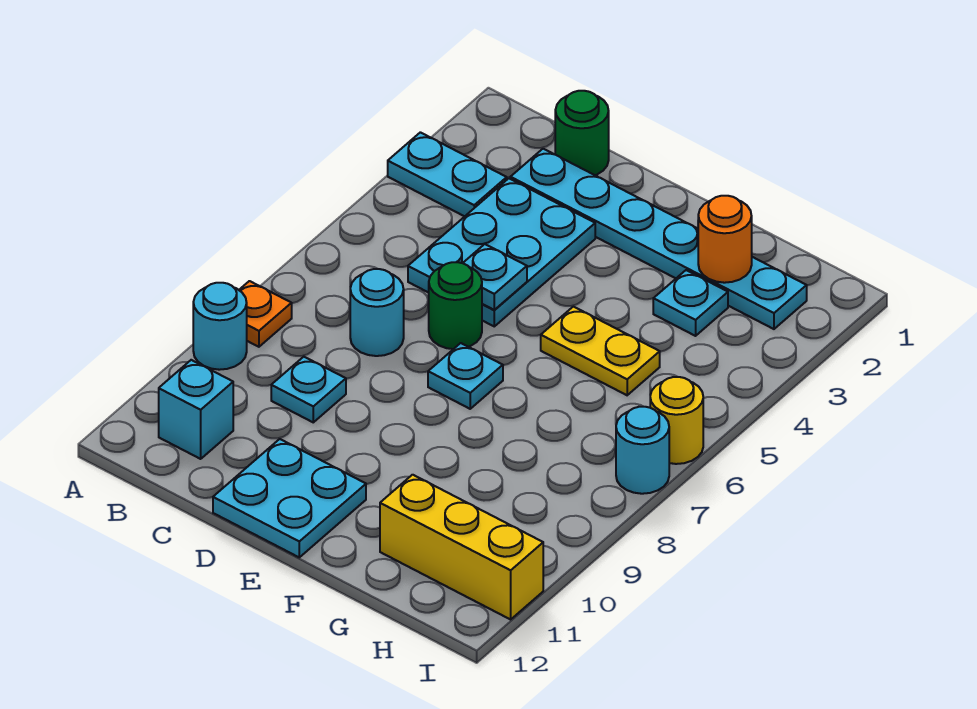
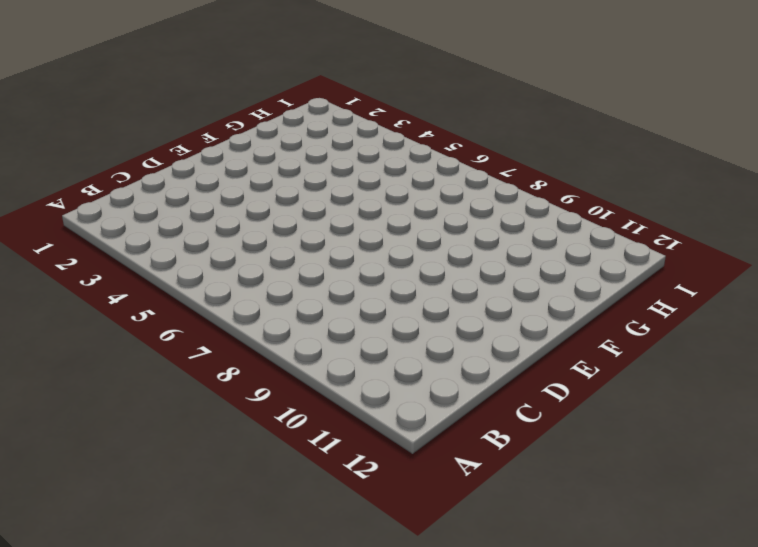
none -> cyan plate A3:B3 level 1
none -> orange plate A8 level 1
none -> cyan round brick A9 level 1

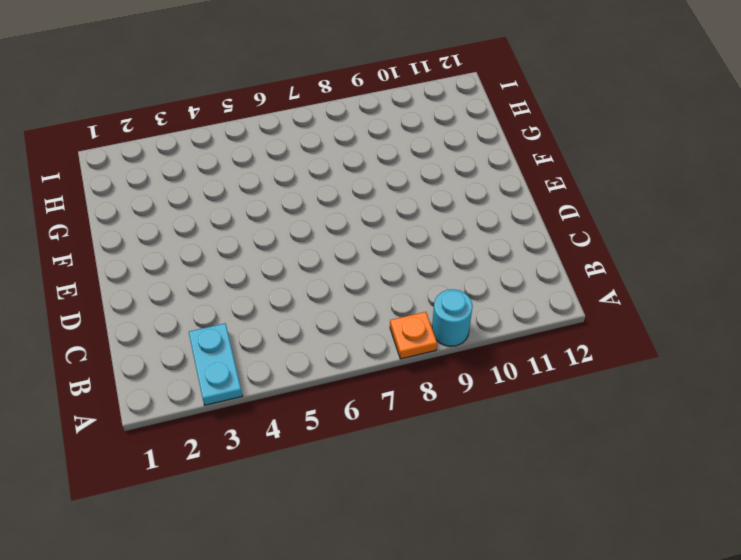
none -> cyan brick B11 level 1
none -> green round brick C1 level 1
none -> cyan plate C2:H2 level 1

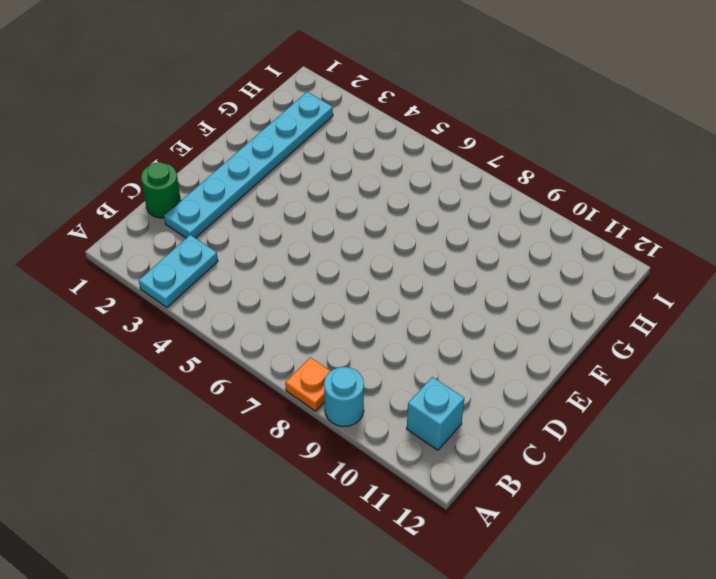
none -> cyan plate C3:D5 level 1
none -> cyan round brick C7 level 1
none -> cyan plate C9 level 1

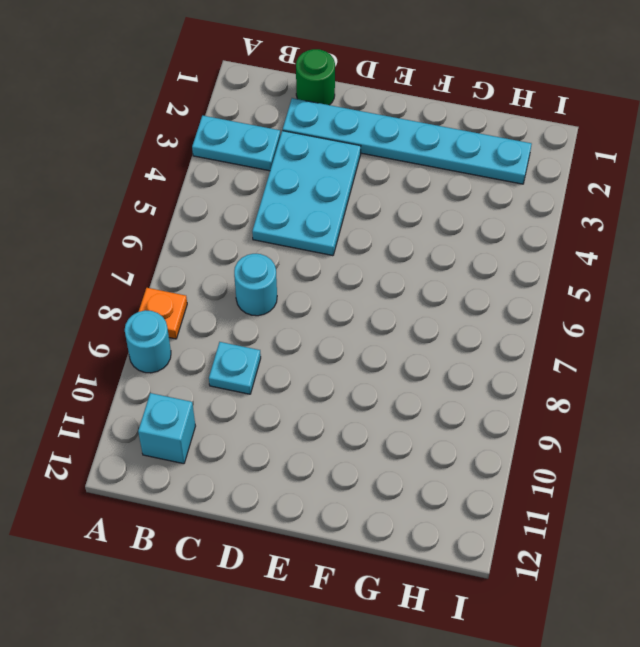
none -> green round brick D6 level 1
none -> cyan plate D11:E12 level 1
none -> cyan plate E7 level 1

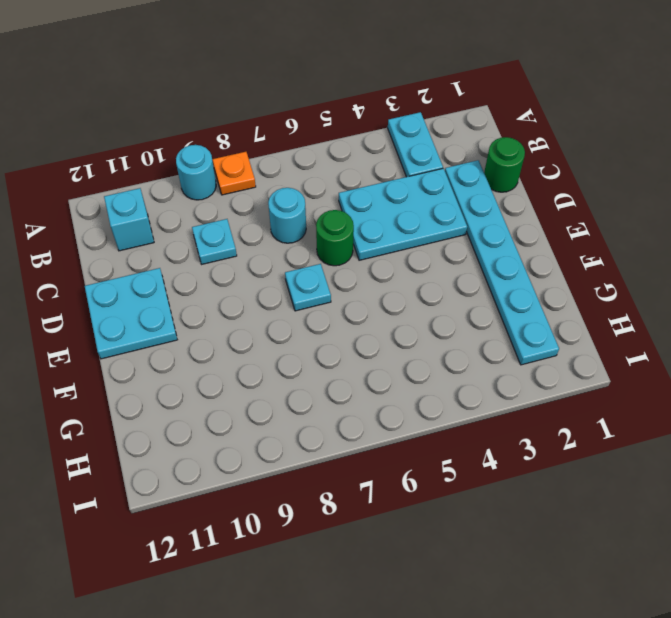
none -> yellow plate F5:G5 level 1
none -> cyan plate G3 level 1
none -> yellow brick G11:I11 level 1

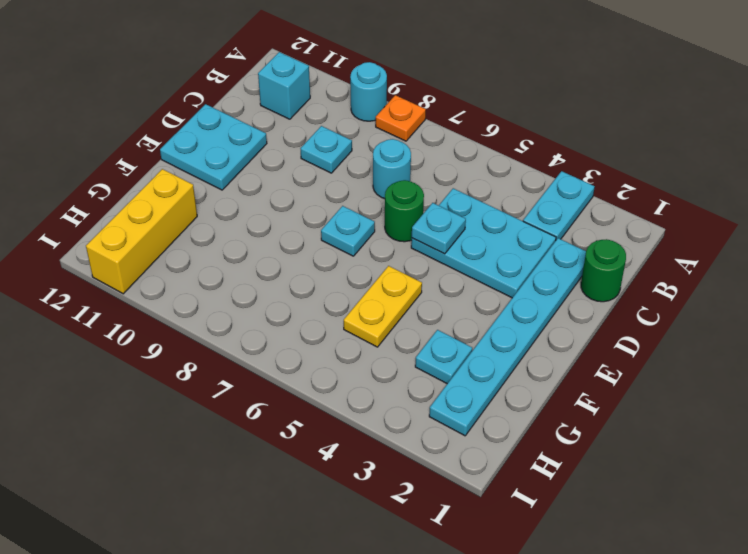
none -> yellow round brick I6 level 1
none -> cyan round brick I7 level 1
none -> orange round brick G2 level 2

